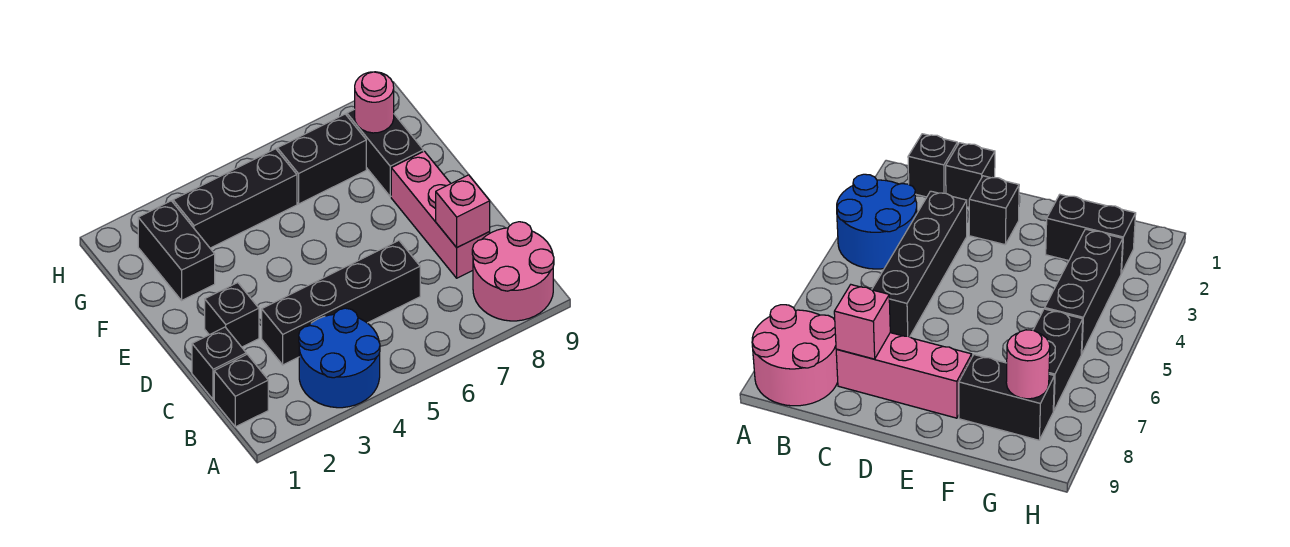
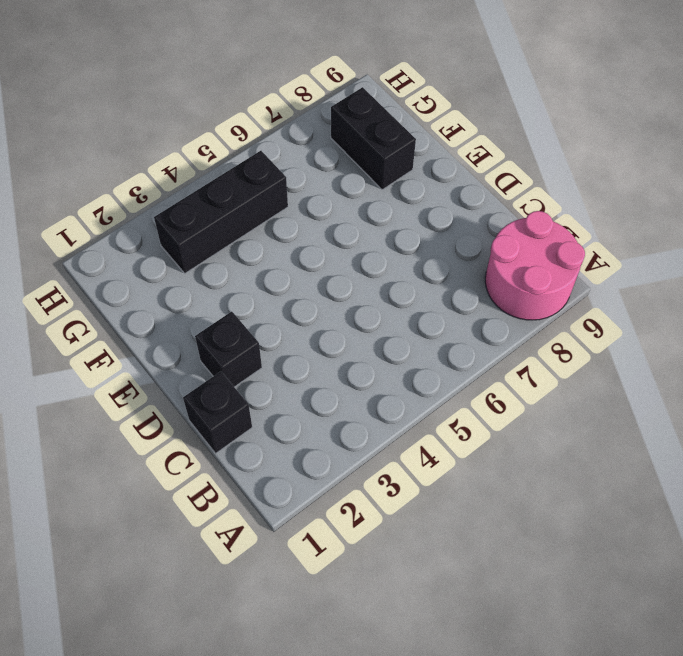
none -> blue round brick A3:B4 level 1
none -> black brick B1 level 1
none -> black brick C3:C6 level 1

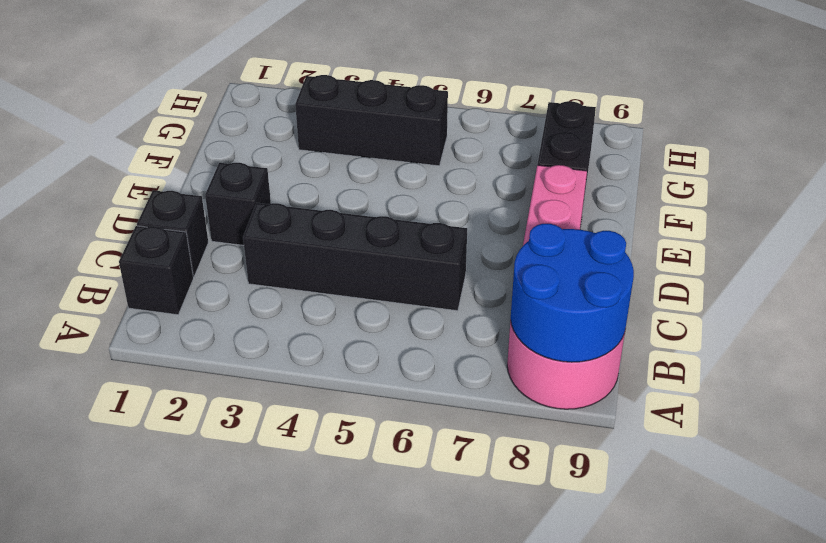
blue round brick A8:B9 level 2 -> blue round brick A3:B4 level 1
none -> black brick F2:G2 level 1
none -> black brick G6:G7 level 1
none -> pink brick C8 level 2

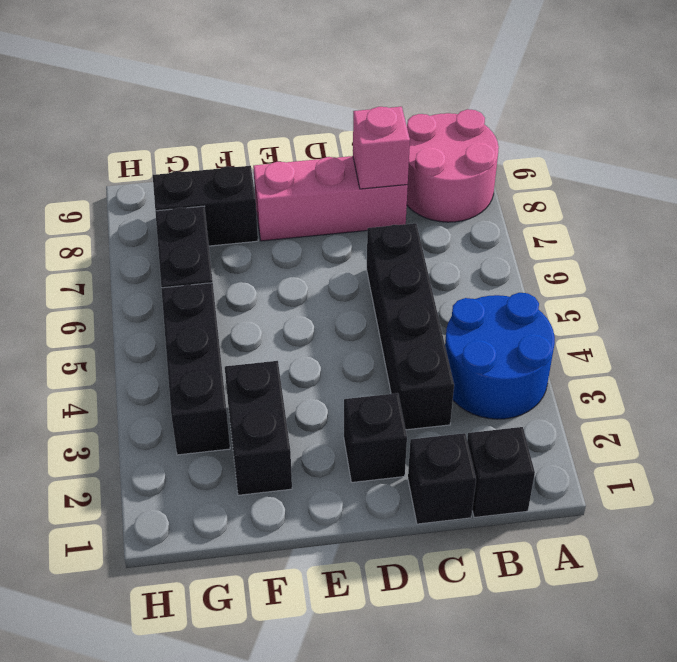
black brick F2:F3 level 1 -> black brick F2:G2 level 1
none -> pink round brick G8 level 2

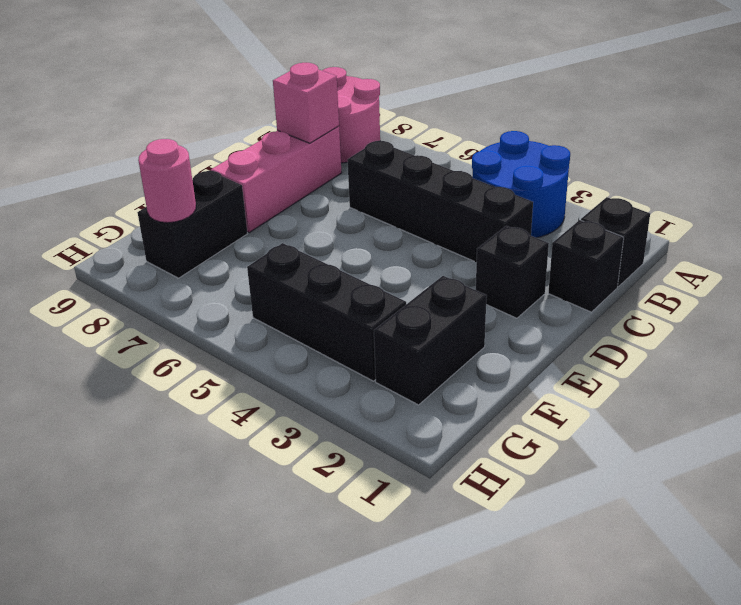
none -> black brick G6:G7 level 1

